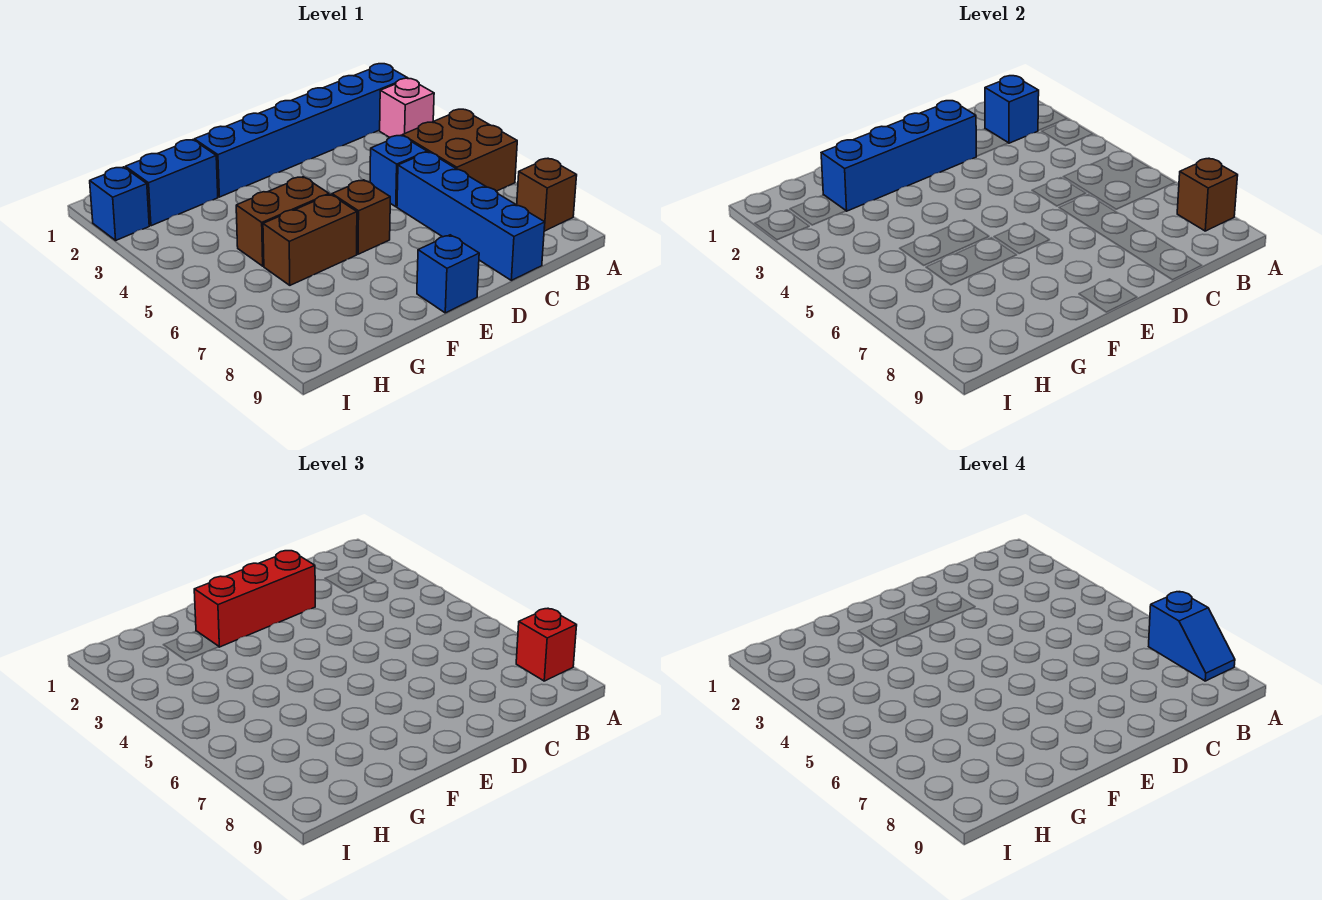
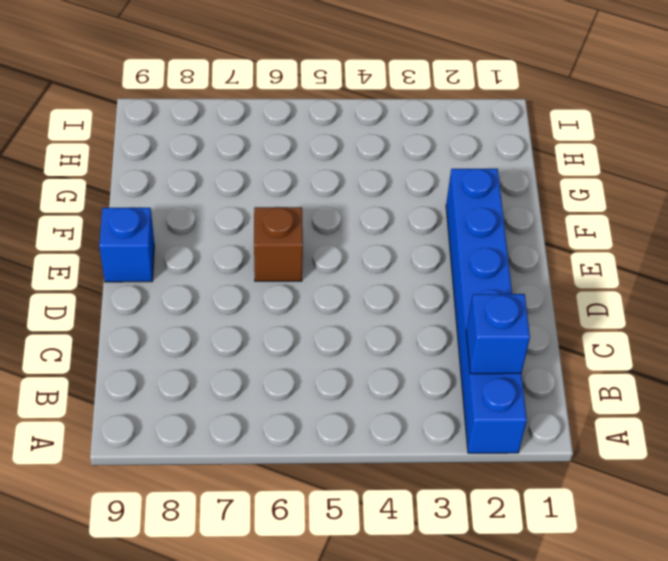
none -> pink brick A3 level 1
none -> brown brick A5:B6 level 1
none -> brown brick A8 level 1

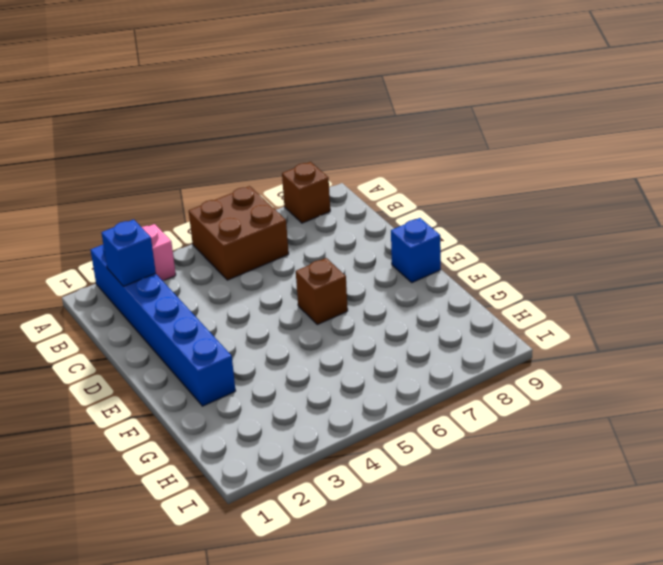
none -> blue brick C5 level 1
none -> blue brick C6:C9 level 1
none -> brown brick F5:G5 level 1

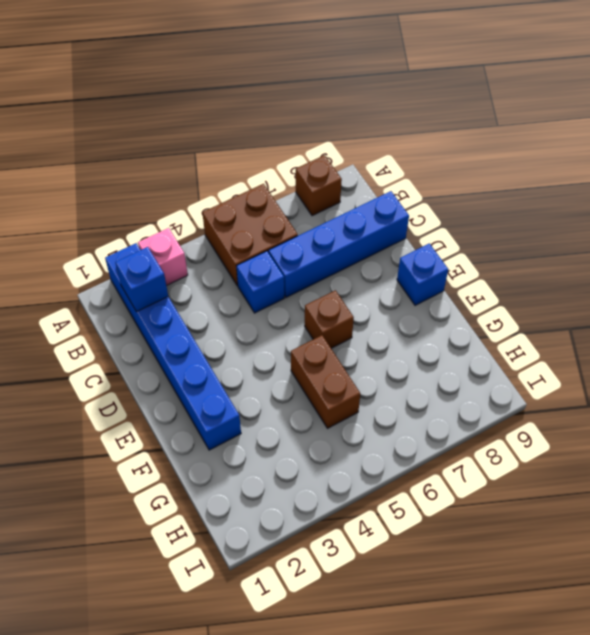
none -> brown brick F6:G6 level 1
none -> blue brick G2:H2 level 1
none -> blue brick I2 level 1

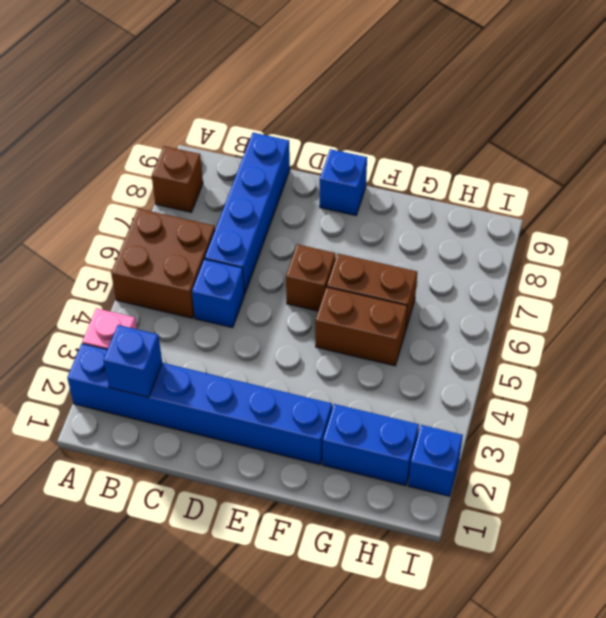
none -> brown brick A8 level 2
none -> blue brick D2:G2 level 2
none -> red brick A8 level 3

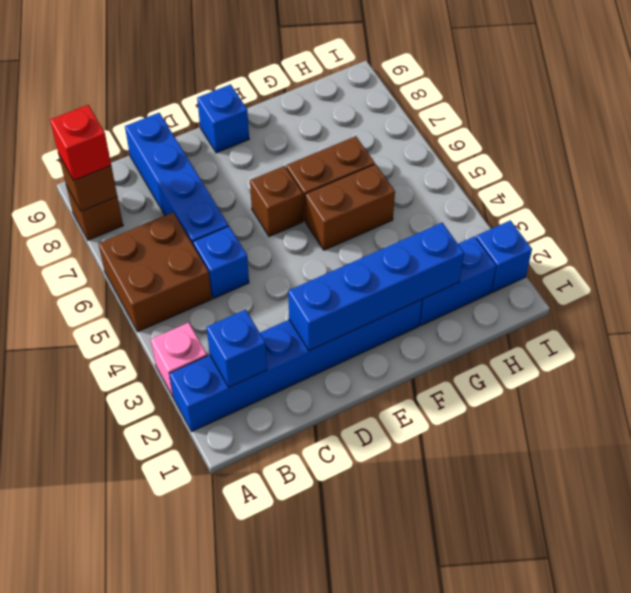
none -> red brick D2:F2 level 3
none -> blue slope A7:A8 level 4 top 7

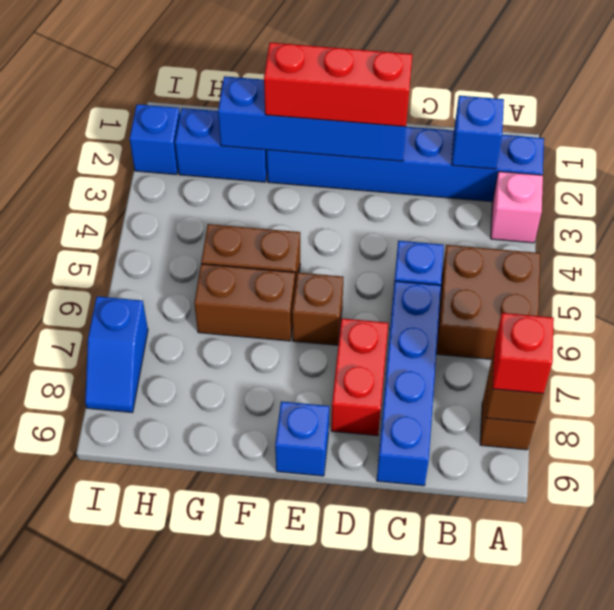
red brick D7:D8 level 1 -> none
blue slope I7:I8 level 1 top 7 -> blue slope A7:A8 level 4 top 7

